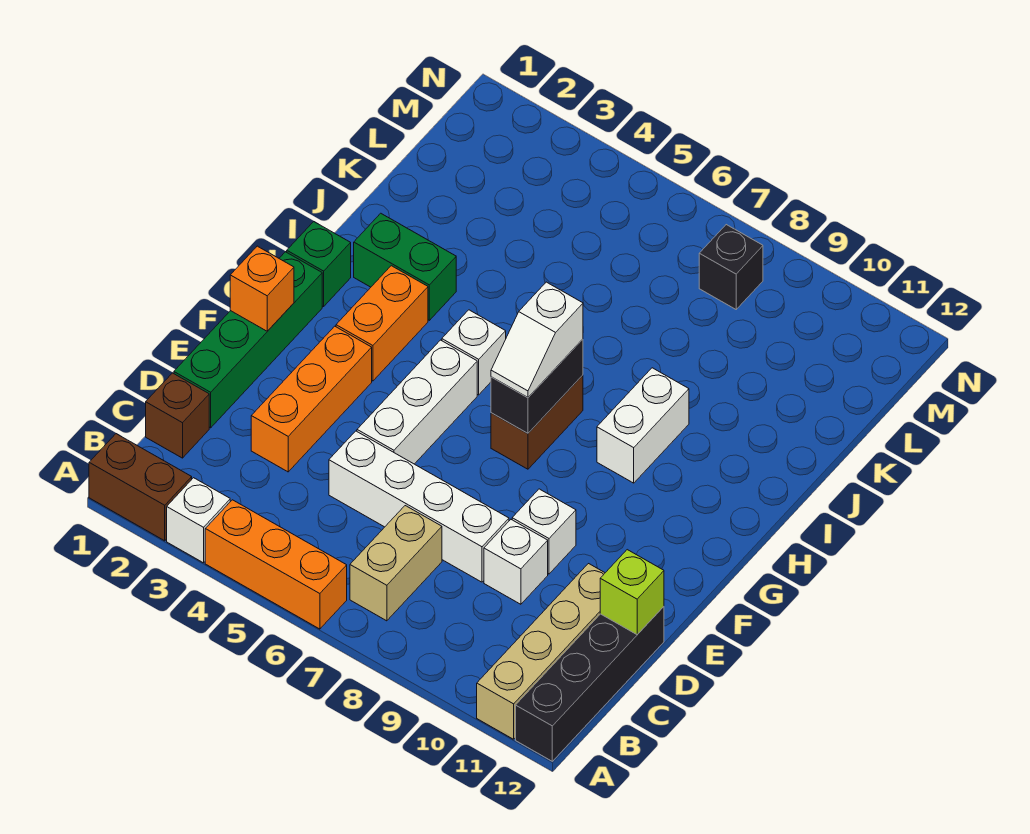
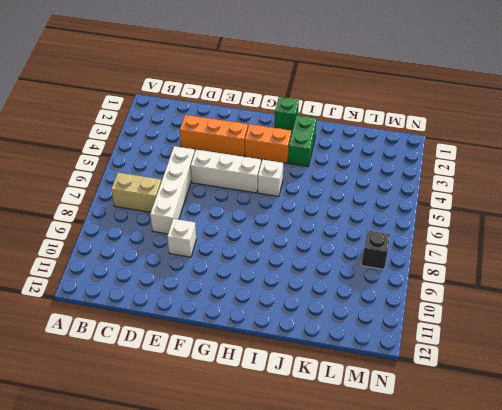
none -> brown brick A1:A2 level 1
none -> white brick A3 level 1
none -> orange brick A4:A6 level 1

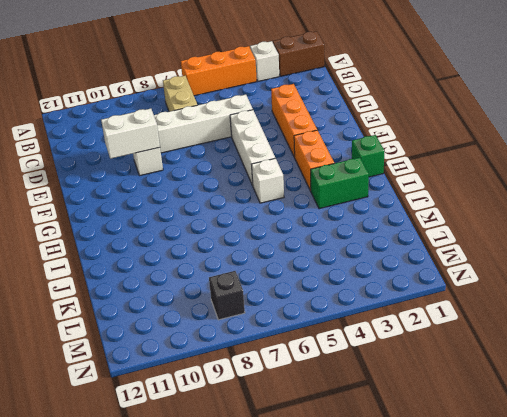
white brick E9:E10 level 2 -> white brick H9:I9 level 1
none -> tan brick A11:D11 level 1
none -> black brick A12:D12 level 1
none -> brown brick C1 level 1

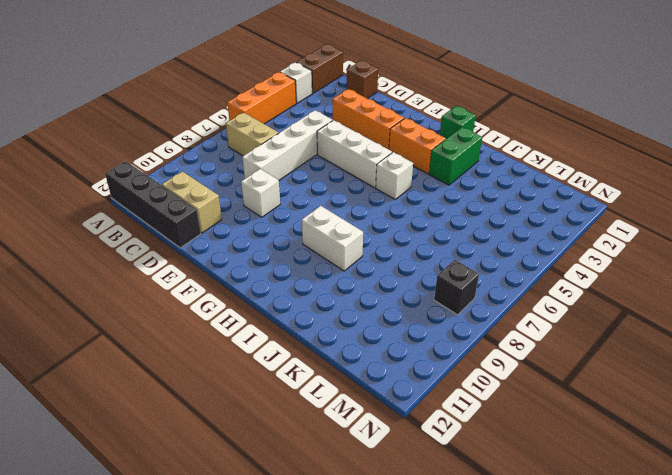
tan brick C11:D11 level 1 -> tan brick A11:D11 level 1
none -> green brick D1:G1 level 1
none -> white brick D9 level 1
none -> brown brick G7:H7 level 1

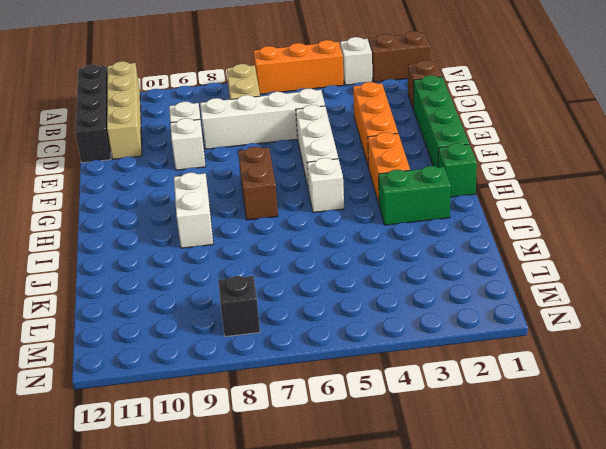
none -> lime brick D12 level 2
none -> orange brick F1 level 2
none -> black brick G7:H7 level 2

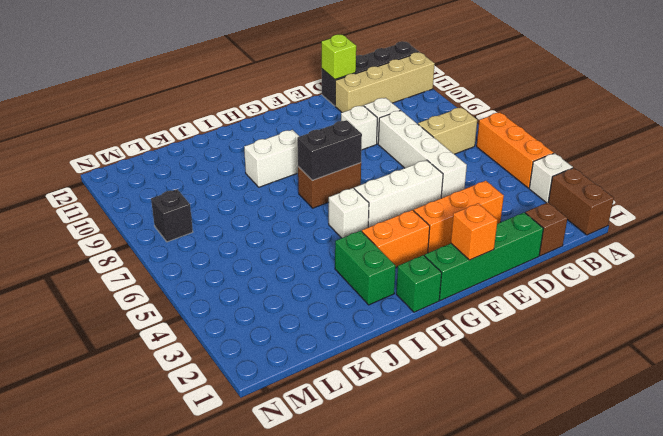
none -> white slope G7:H7 level 3 top H

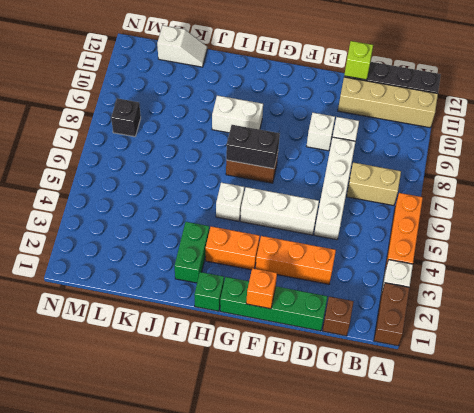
white slope K12:L12 level 1 top L -> white slope G7:H7 level 3 top H

